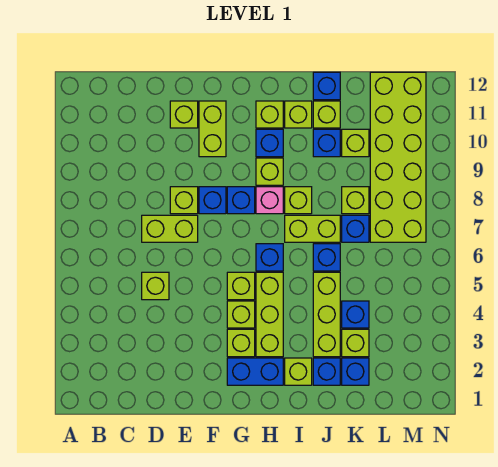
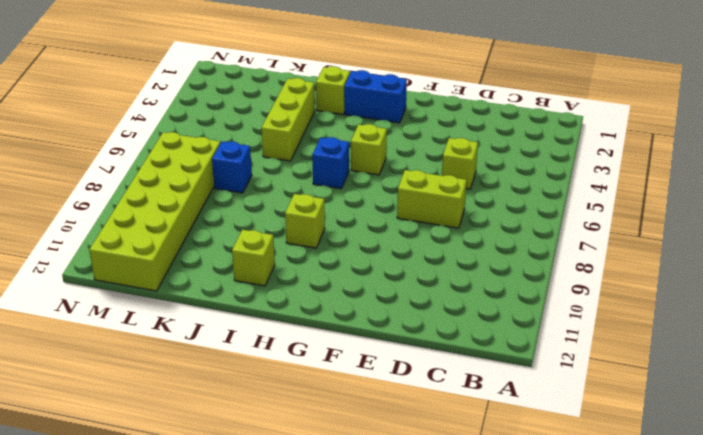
none -> lime brick E8 level 1
none -> lime brick E11 level 1
none -> blue brick F8 level 1
none -> lime brick F10:F11 level 1

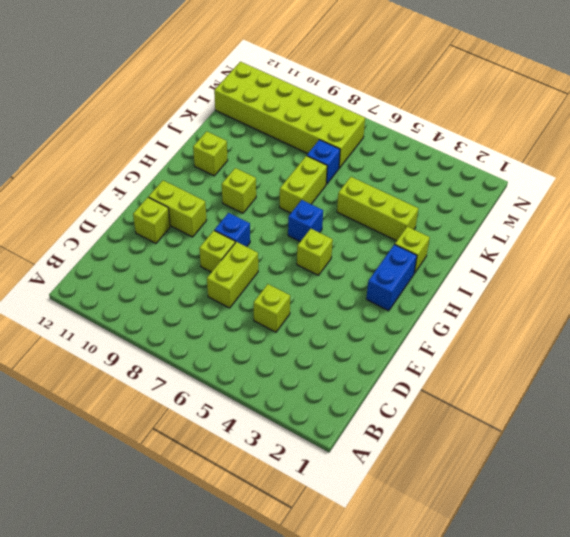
none -> lime brick G3 level 1
none -> lime brick G4 level 1
none -> blue brick G8 level 1
none -> lime brick H3:H5 level 1

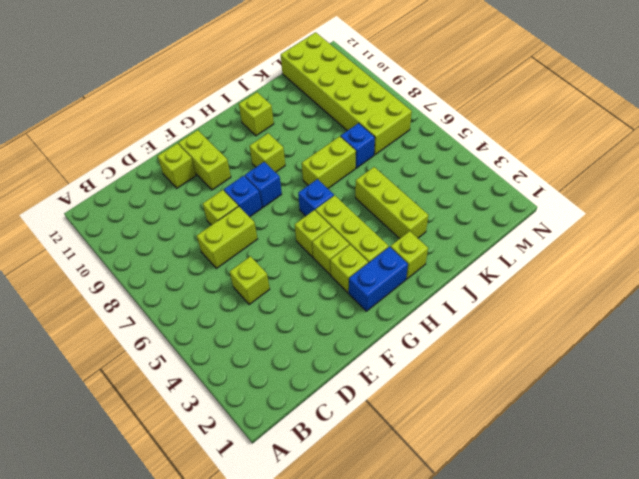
none -> pink brick H8 level 1
none -> blue brick H10 level 1
none -> lime brick H11 level 1
none -> lime brick I8 level 1

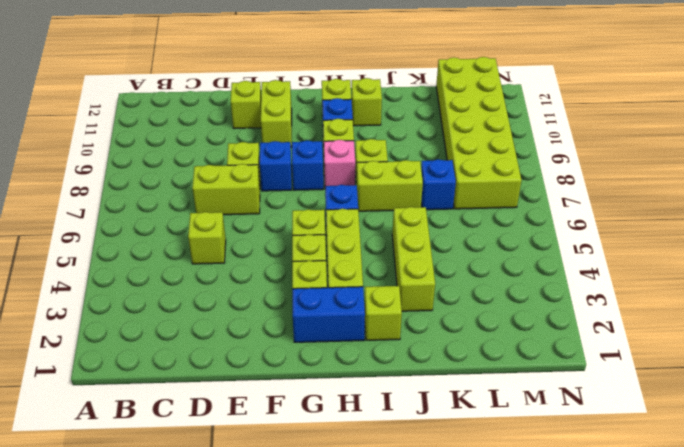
none -> blue brick J2 level 1
none -> blue brick J6 level 1
none -> blue brick J10 level 1
none -> lime brick J11 level 1

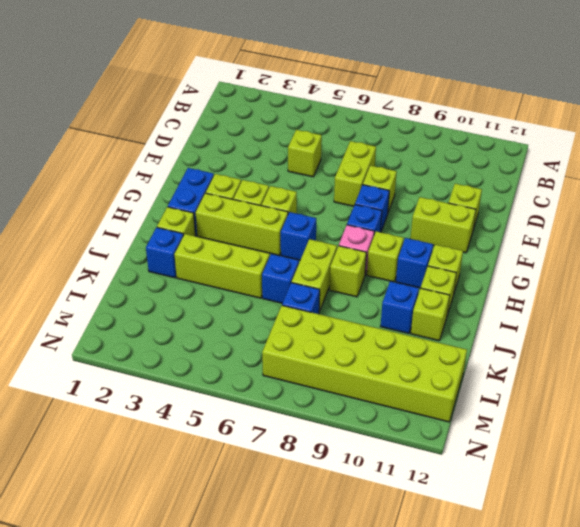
none -> blue brick J12 level 1
none -> blue brick K2 level 1
none -> lime brick K3 level 1
none -> blue brick K4 level 1

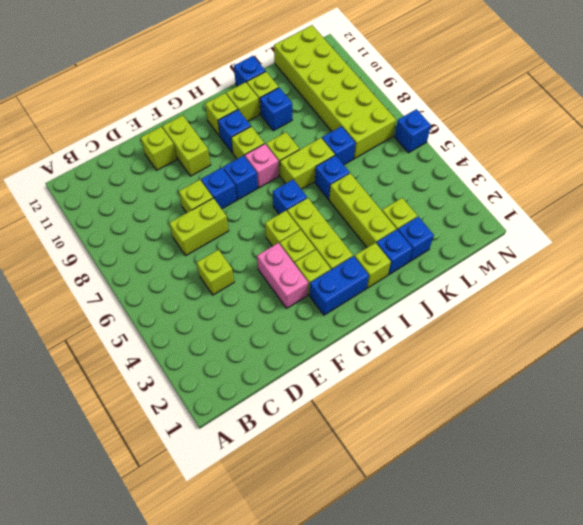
pink brick F3:F4 level 1 -> none
blue brick N6 level 1 -> blue brick K4 level 1
none -> lime brick K8 level 1
none -> lime brick K10 level 1

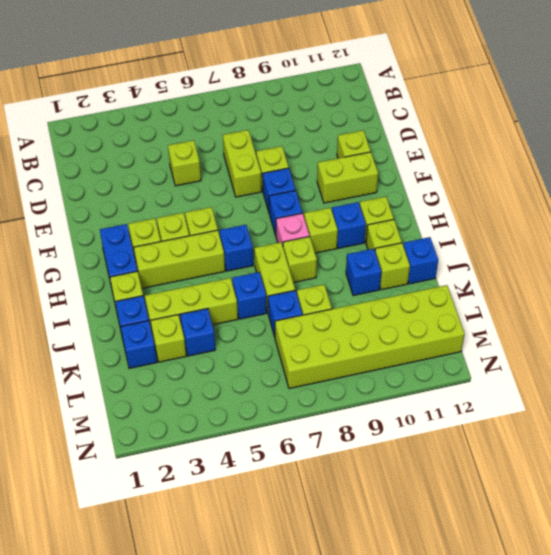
none -> lime brick K10 level 1

